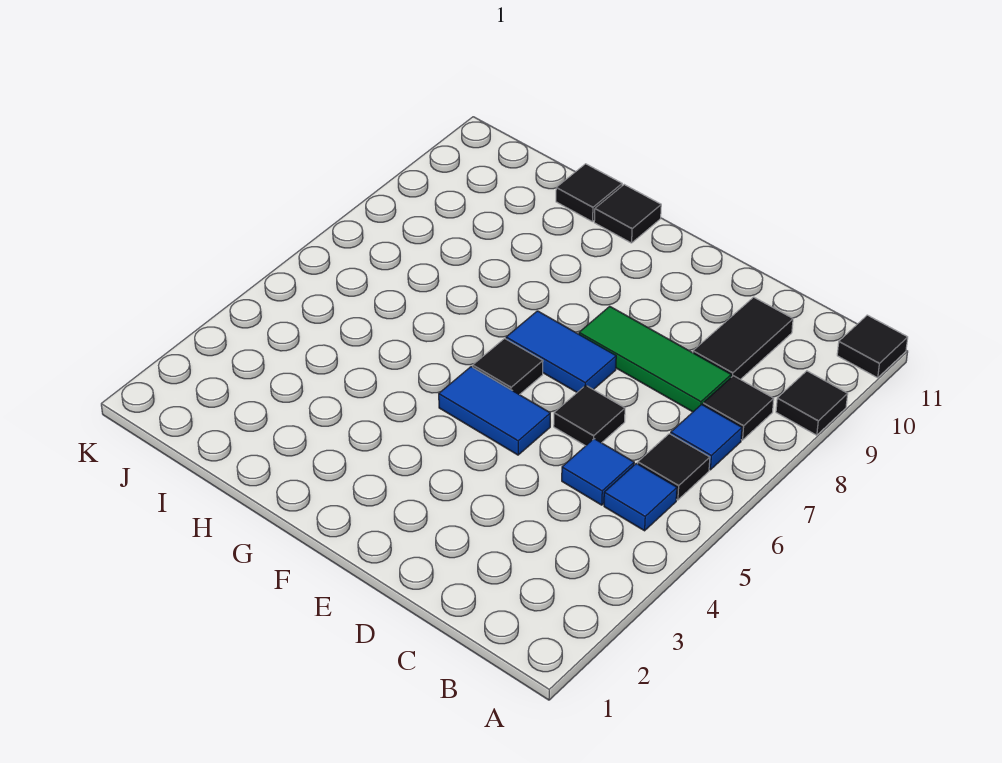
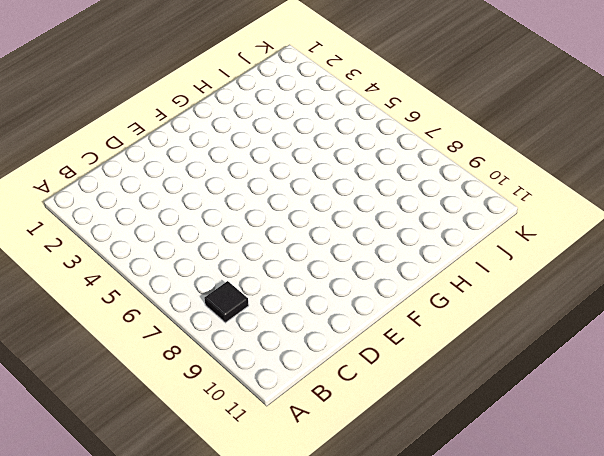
none -> black tile A9 level 1
none -> black tile A11 level 1
none -> blue tile B5 level 1

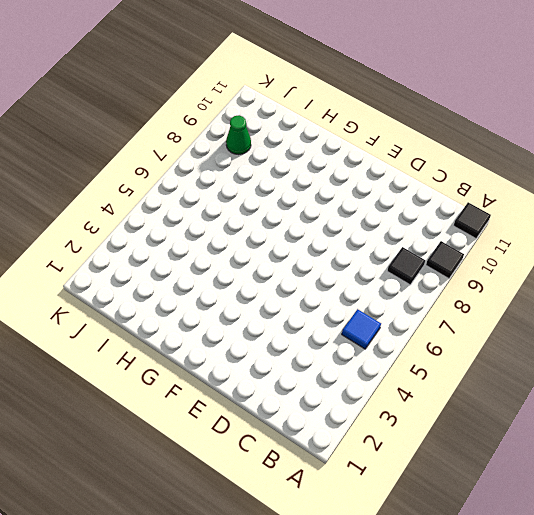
green cone J9 level 1 -> none
none -> black tile B6 level 1
none -> blue tile B7 level 1
none -> blue tile C5 level 1

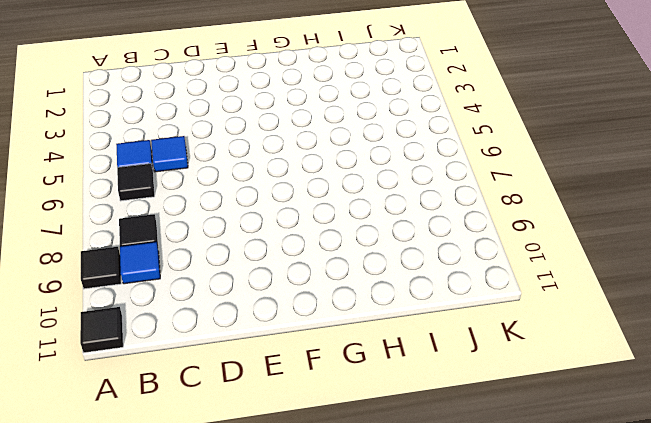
blue tile B9 level 1 -> blue tile B7 level 1
none -> green tile C8:E8 level 1
none -> black tile C9:C10 level 1
none -> black tile D6 level 1

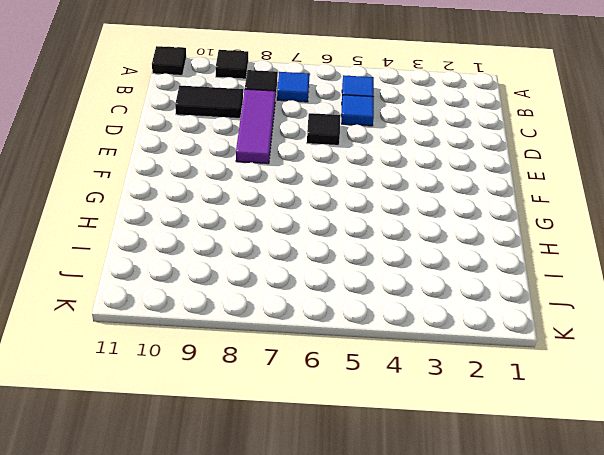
purple tile C8:E8 level 1 -> green tile C8:E8 level 1
none -> black tile B6 level 1
none -> blue tile E5:F5 level 1
none -> blue tile E7:F7 level 1

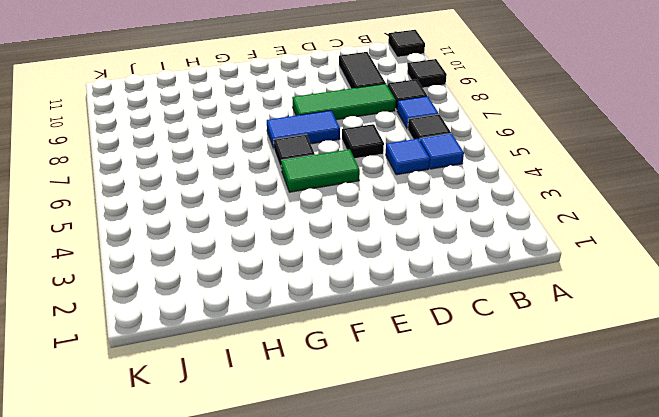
green tile E5:F5 level 1 -> blue tile E5:F5 level 1
none -> black tile G11 level 1
none -> black tile H11 level 1

